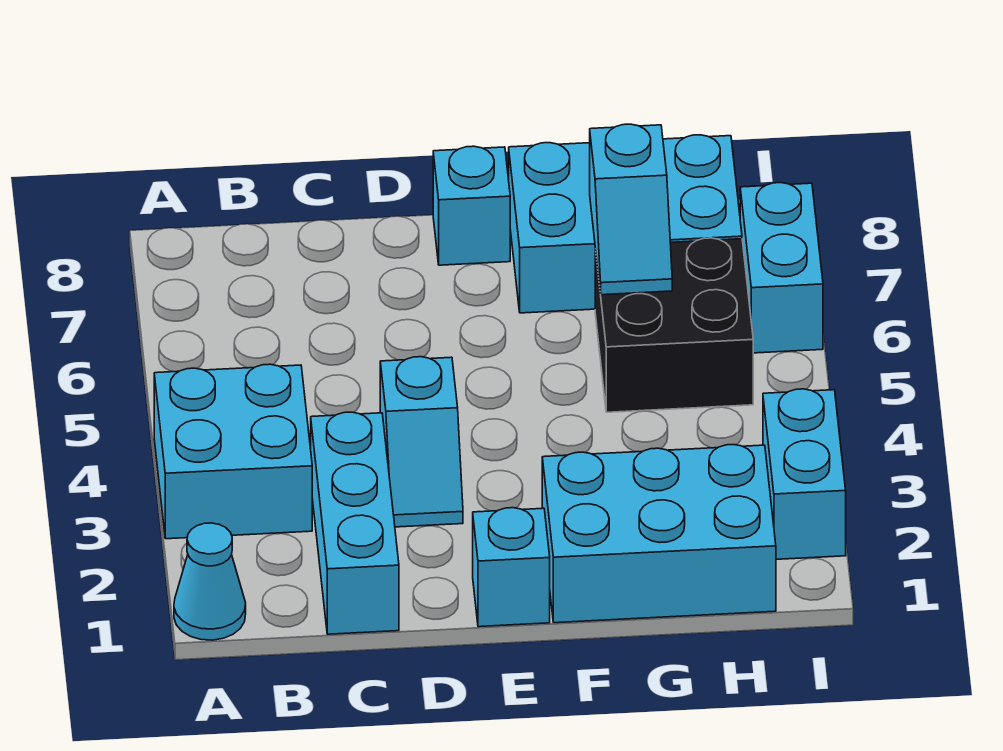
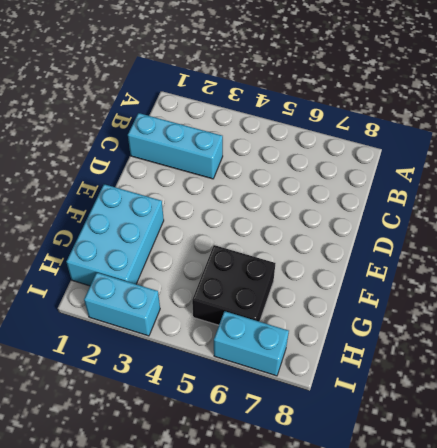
none -> cyan cone A1 level 1
none -> cyan brick A3:B4 level 1
none -> cyan slope D3:D4 level 1 top 4

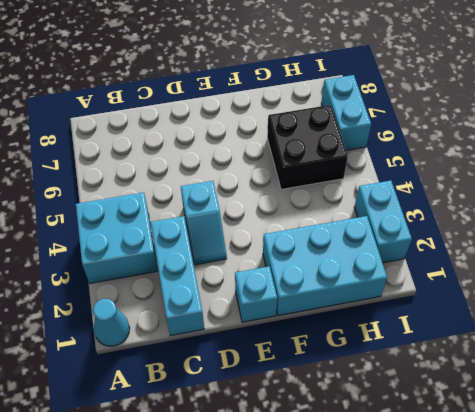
none -> cyan brick E8 level 1
none -> cyan brick F7:H8 level 1
none -> cyan slope G6:G7 level 2 top 7

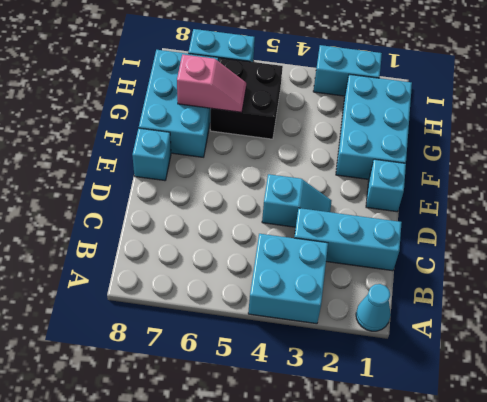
pink slope G6:G7 level 2 top 7 -> cyan slope G6:G7 level 2 top 7

